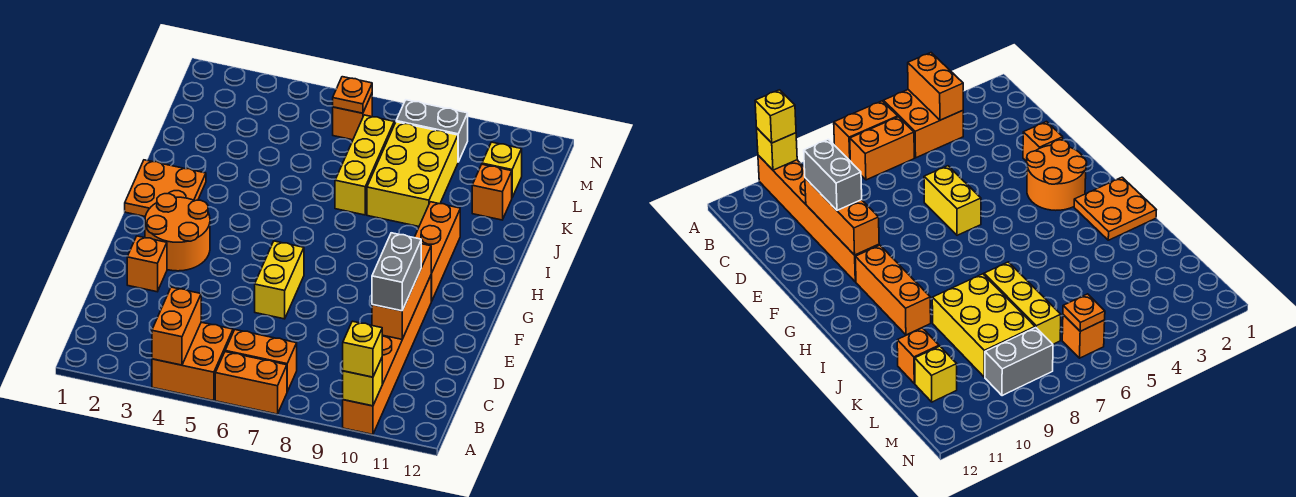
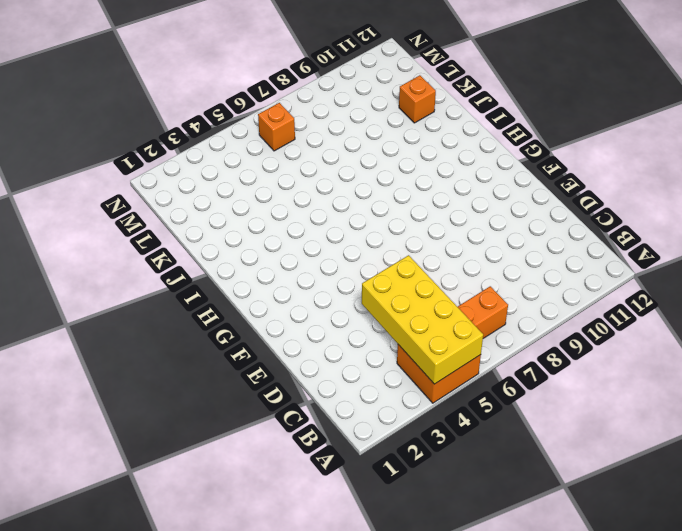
yellow brick A4:D5 level 2 -> orange brick A4:B4 level 2
none -> orange brick A6:A7 level 1
none -> orange brick A10:F10 level 1
none -> orange brick E2 level 1

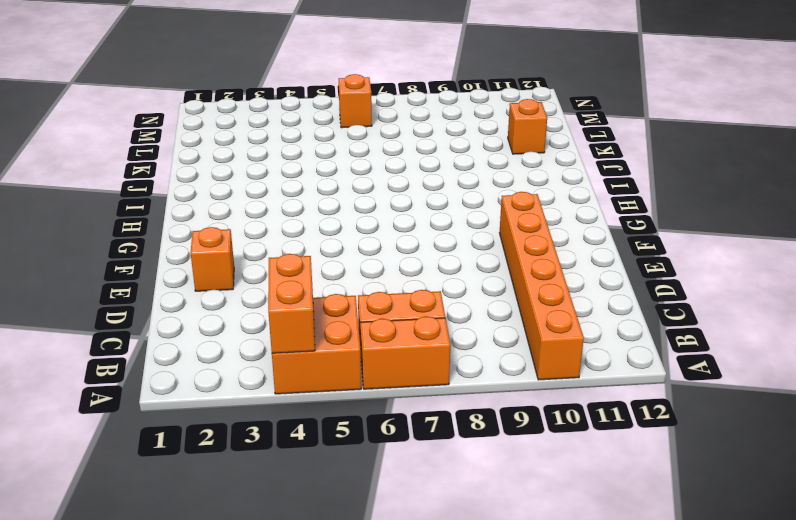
none -> yellow brick E6:F6 level 1
none -> orange round brick F2:G3 level 1
none -> orange brick G10:I10 level 1

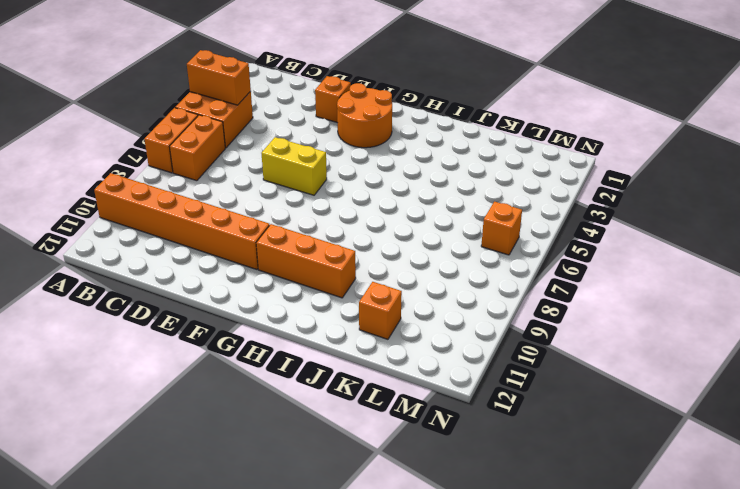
none -> orange plate H1:I2 level 1
none -> yellow brick J7:L7 level 1
none -> yellow brick J8:L9 level 1

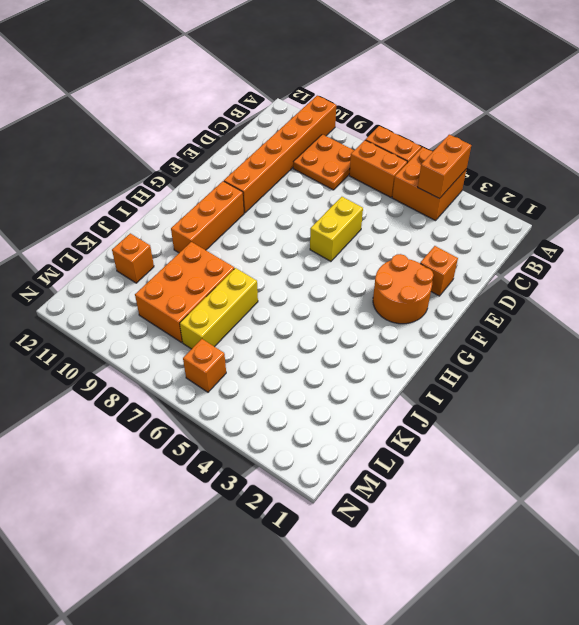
orange plate B8:C9 level 1 -> orange plate H1:I2 level 1
orange brick J8:L9 level 1 -> yellow brick J8:L9 level 1
none -> yellow brick L11 level 1
none -> grey brick M8:M9 level 1
none -> yellow brick A10 level 2

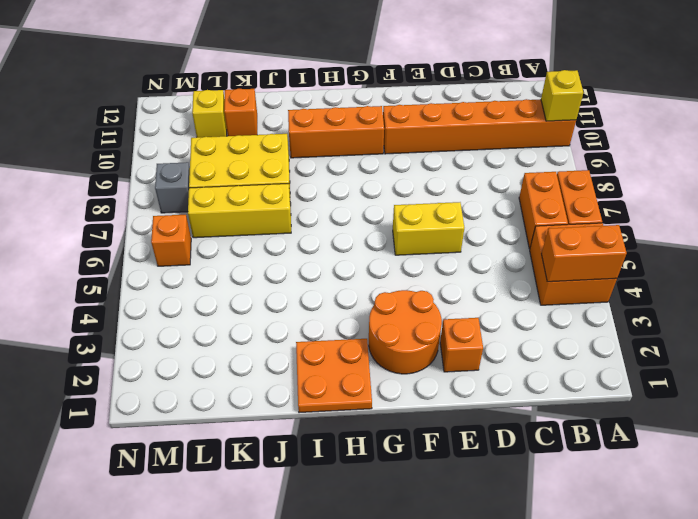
grey brick M8 level 1 -> grey brick M8:M9 level 1
none -> orange brick D10:F10 level 2
none -> orange plate M6 level 2
none -> yellow brick A10 level 3

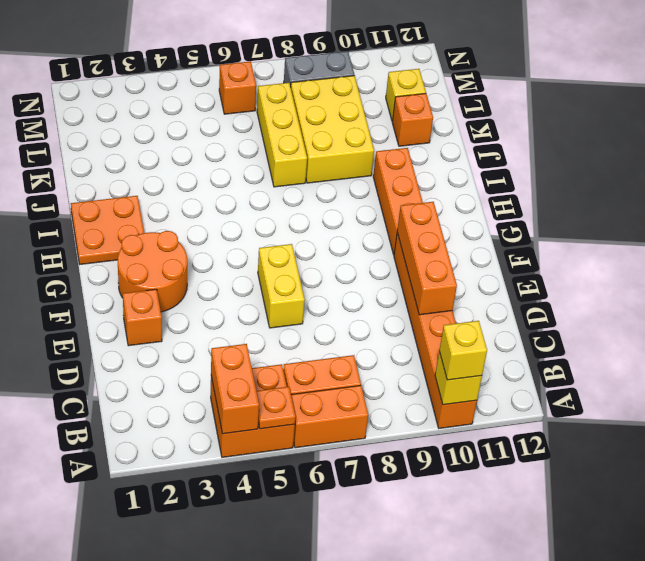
orange plate A5 level 2 -> orange plate M6 level 2
none -> grey brick D10:E10 level 3

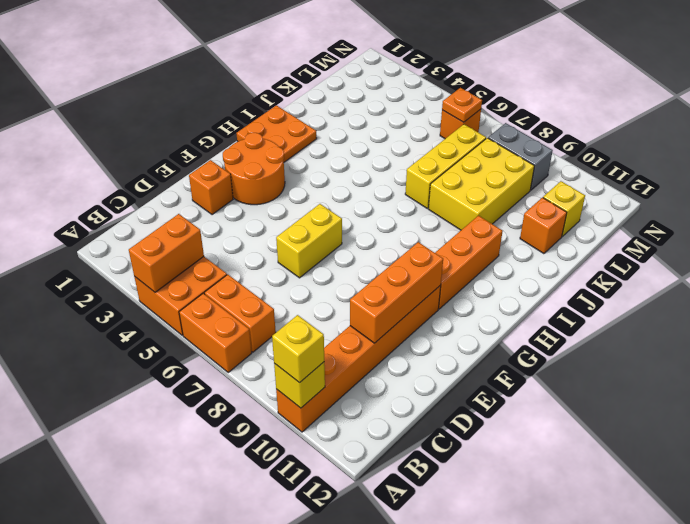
none -> grey brick D10:E10 level 3

